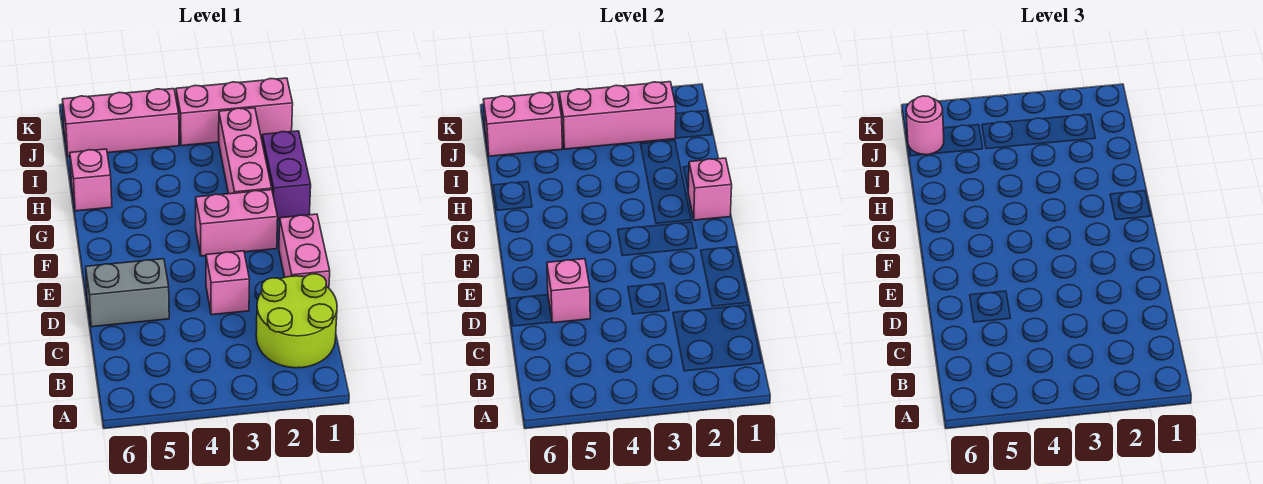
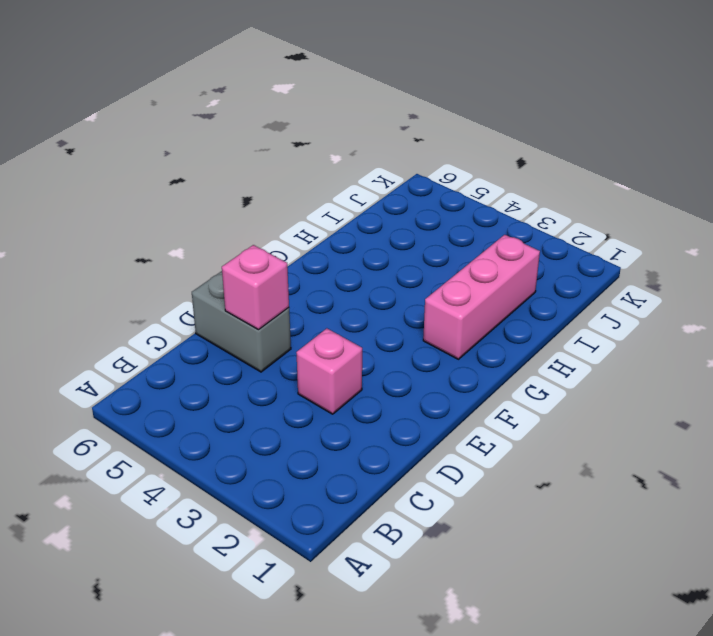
none -> lime round brick B1:C2 level 1
none -> pink brick D1:E1 level 1
none -> pink brick F2:F3 level 1

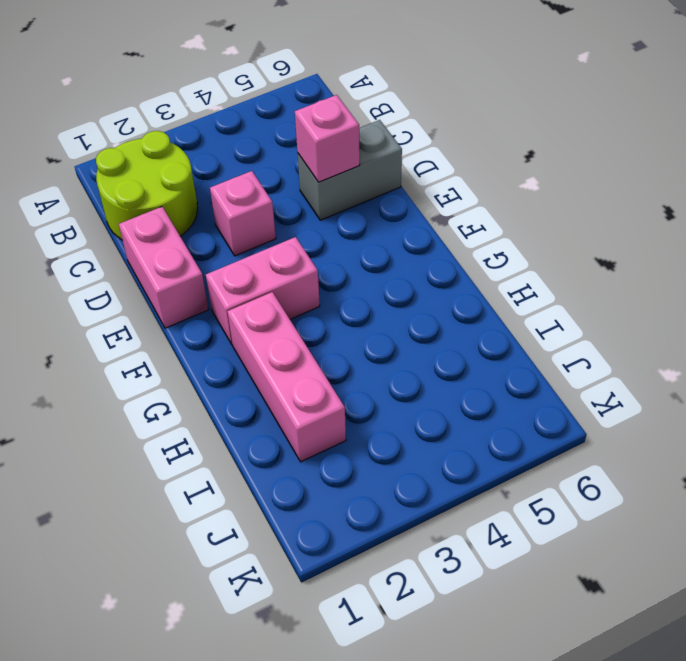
none -> purple brick G1:H1 level 1
none -> pink brick H6 level 1
none -> pink brick J1:J3 level 1

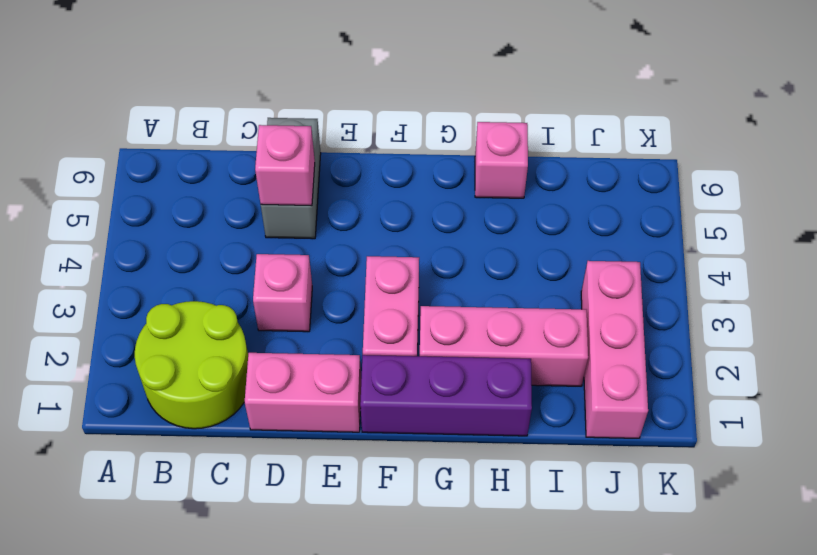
purple brick F1:H1 level 1 -> purple brick G1:H1 level 1
none -> pink brick J4:J6 level 1
none -> pink brick G1 level 2
none -> pink brick J2:J4 level 2

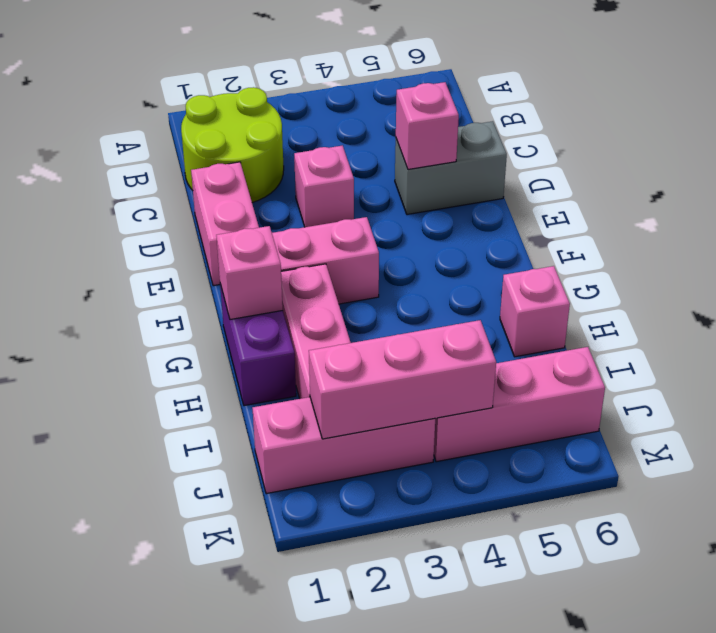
none -> pink brick J5:J6 level 2
none -> pink round brick J6 level 3

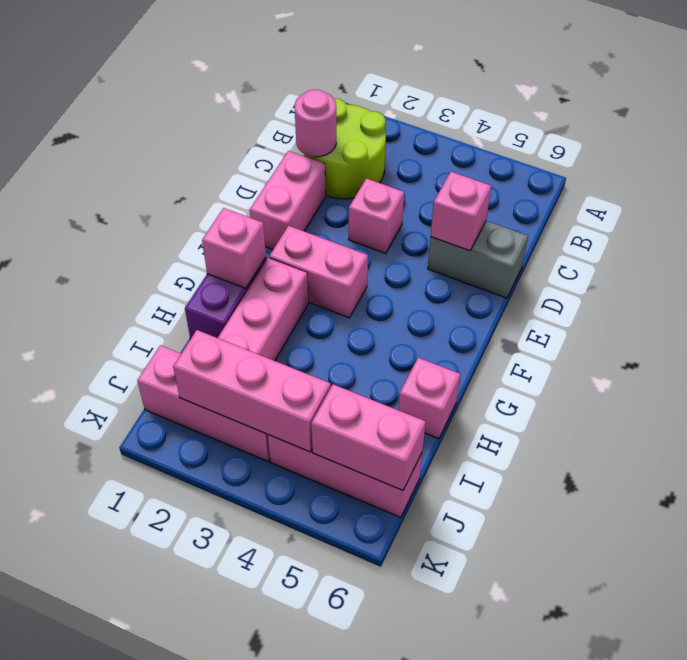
pink round brick C1 level 2 -> pink round brick J6 level 3

